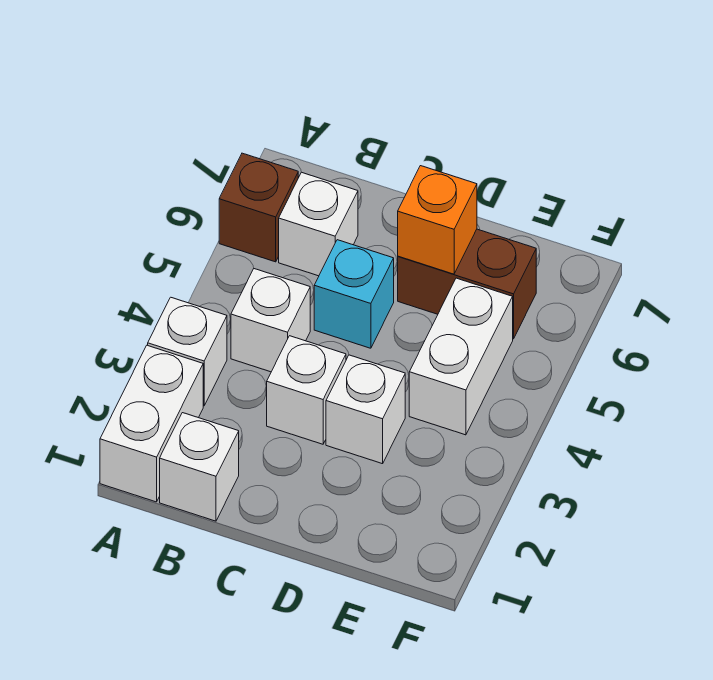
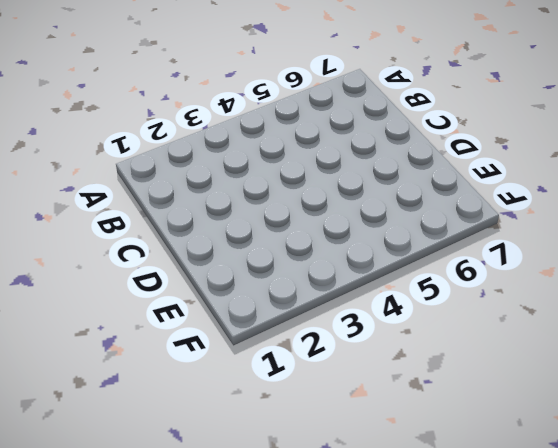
none -> white brick A1:A2 level 1
none -> white brick A3 level 1
none -> brown brick A6 level 1

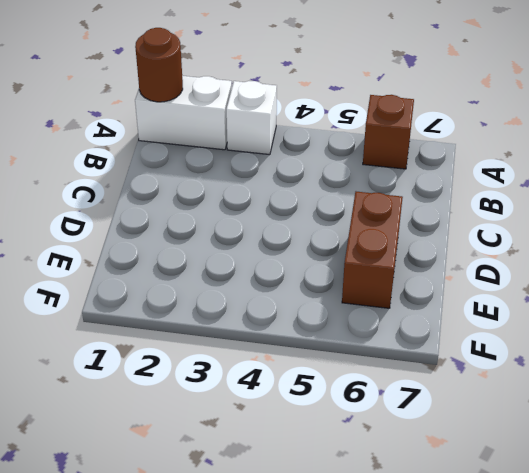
brown round brick A1 level 2 -> none
none -> white brick B1 level 1
none -> white brick B4 level 1
none -> white brick B6 level 1

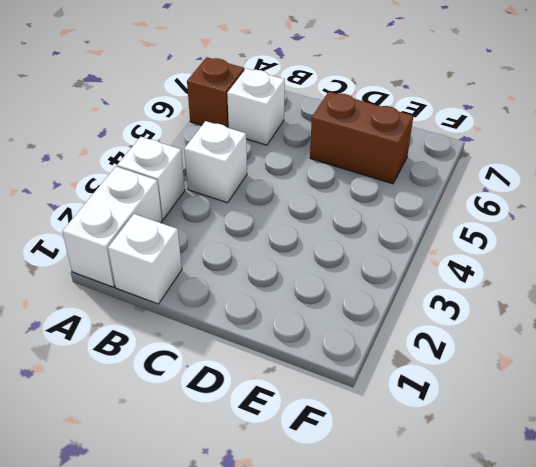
none -> white brick C3 level 1
none -> cyan brick C5 level 1
none -> white brick D3 level 1

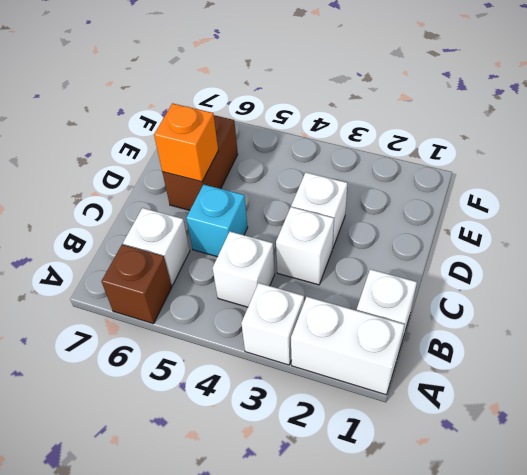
none -> white brick E4:E5 level 1

